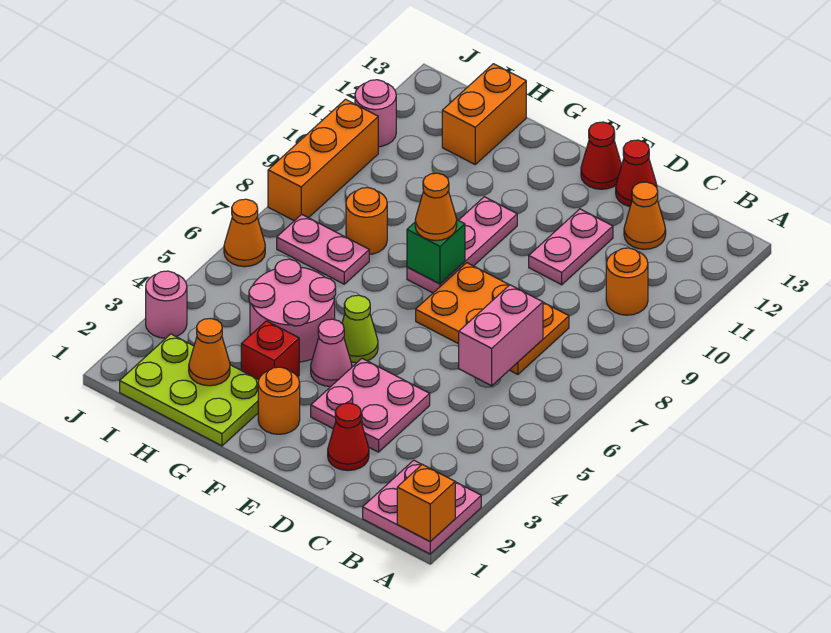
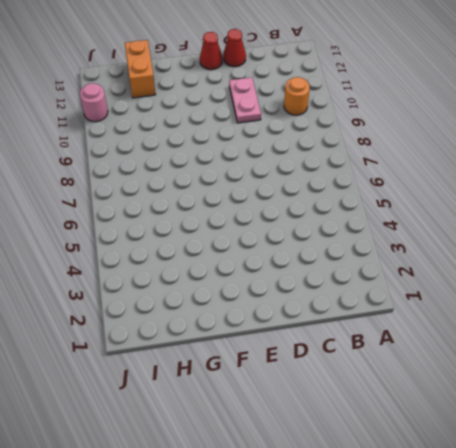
none -> pink plate A1:B2 level 1
none -> orange plate C7:E8 level 1
none -> orange cone C12 level 1

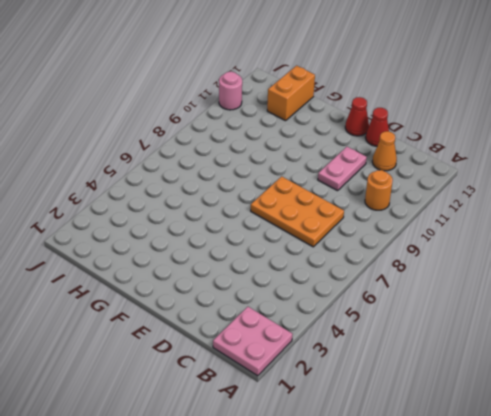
none -> red cone D2 level 1
none -> pink plate D3:E4 level 1
none -> orange round brick F2 level 1

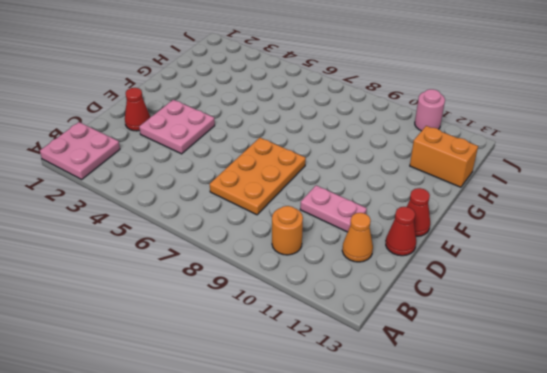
none -> orange round brick F2 level 1
none -> pink cone F4 level 1
none -> lime cone F5 level 1

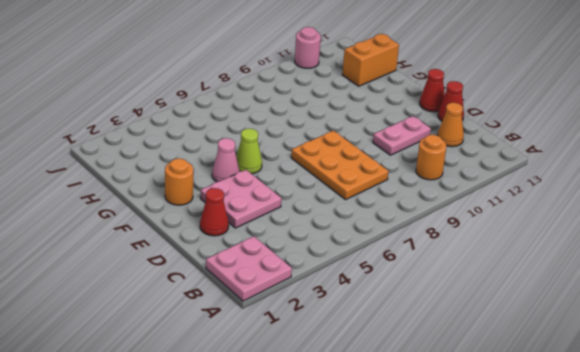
none -> pink plate F8:F10 level 1
none -> lime plate G1:I2 level 1
none -> red brick G3 level 1

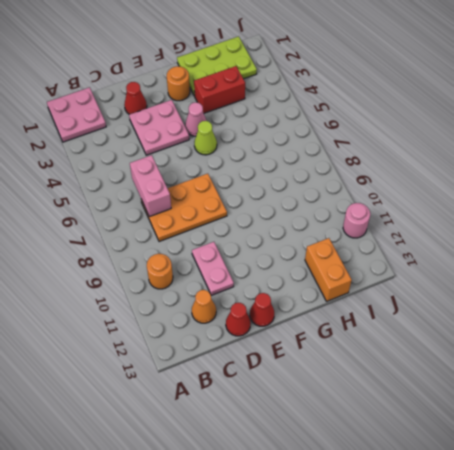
red brick G3:H3 level 1 -> red brick G3 level 1
none -> pink plate F8:F10 level 1
none -> pink round brick G4:H5 level 1
none -> pink plate H7:I7 level 1

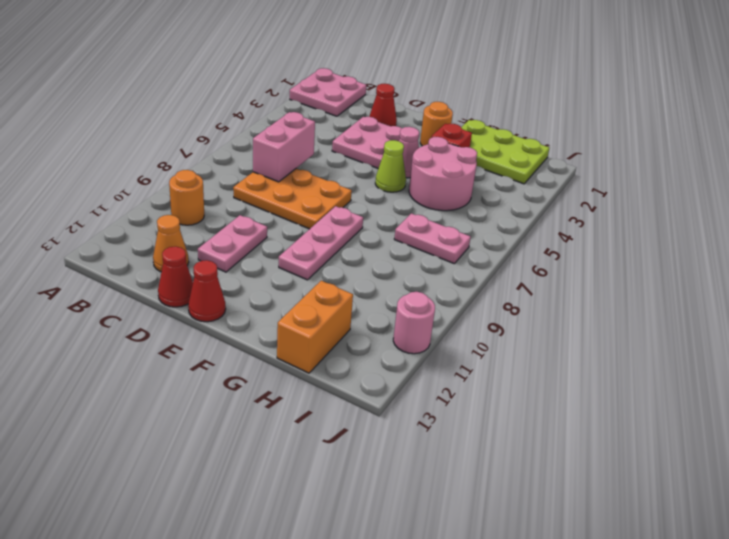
none -> orange round brick H8 level 1
none -> pink round brick J3 level 1
none -> orange cone J6 level 1

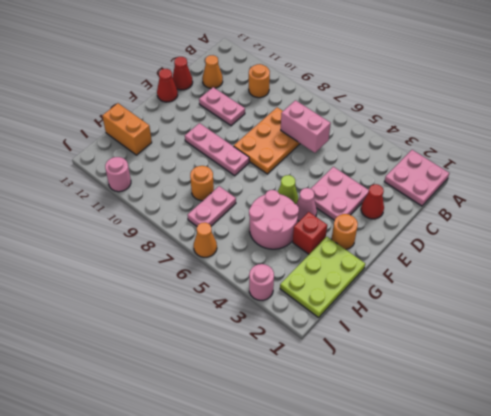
none -> orange brick J8:J10 level 1
none -> orange brick A1 level 2
none -> green brick F8 level 2

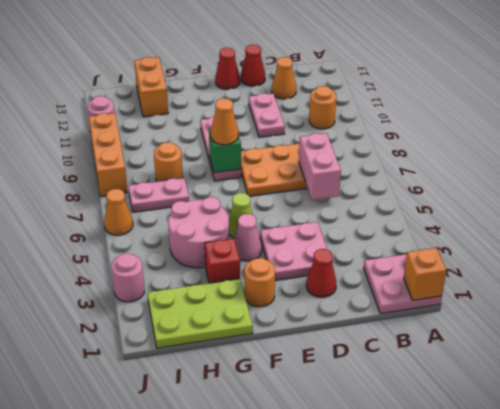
none -> orange cone H2 level 2

